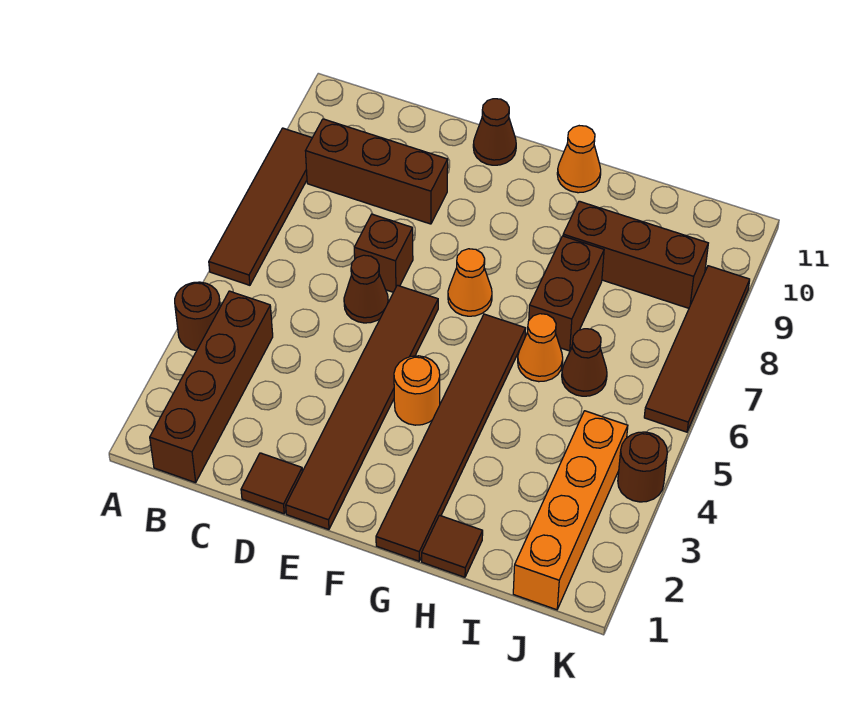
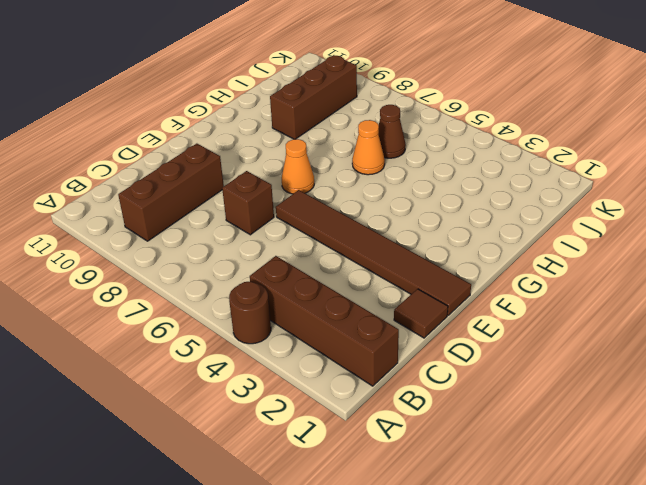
none -> brown tile A6:A9 level 1
none -> brown cone D6 level 1
none -> brown cone E11 level 1

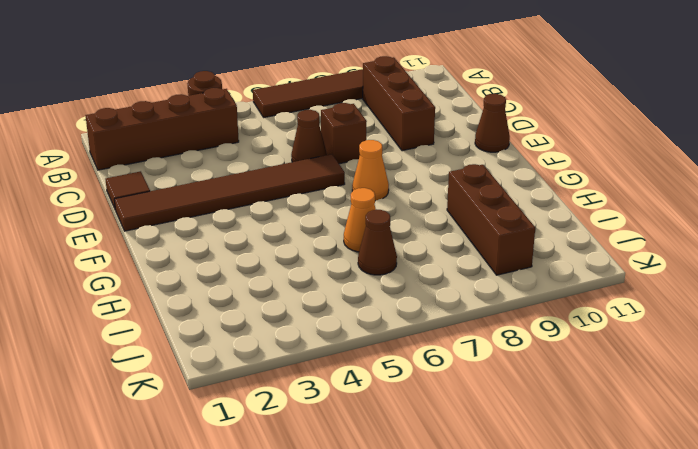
none -> orange round brick F4 level 1
none -> brown tile G1:G6 level 1
none -> orange cone G11 level 1

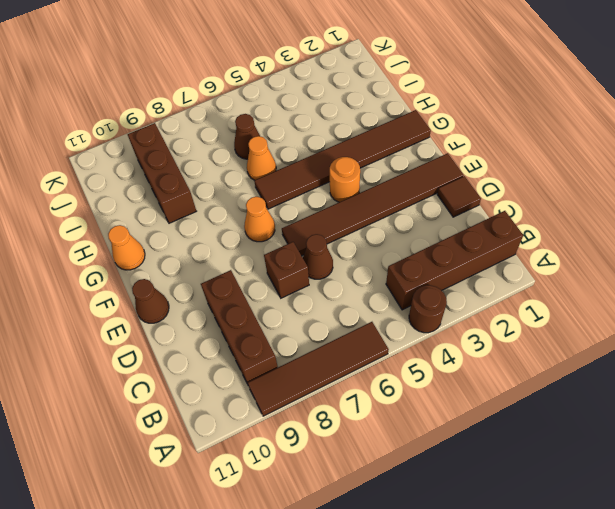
none -> brown tile H1 level 1
none -> brown brick H7:H8 level 1
none -> orange brick J1:J4 level 1

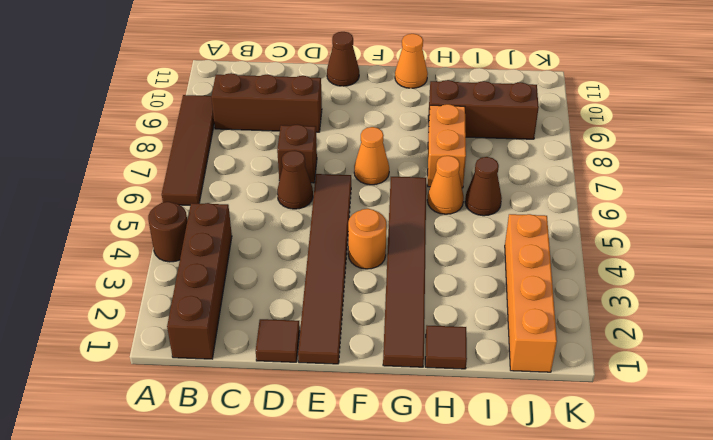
orange brick H7:H8 level 1 -> brown brick H7:H8 level 1
none -> brown round brick K4 level 1
none -> brown tile K6:K9 level 1

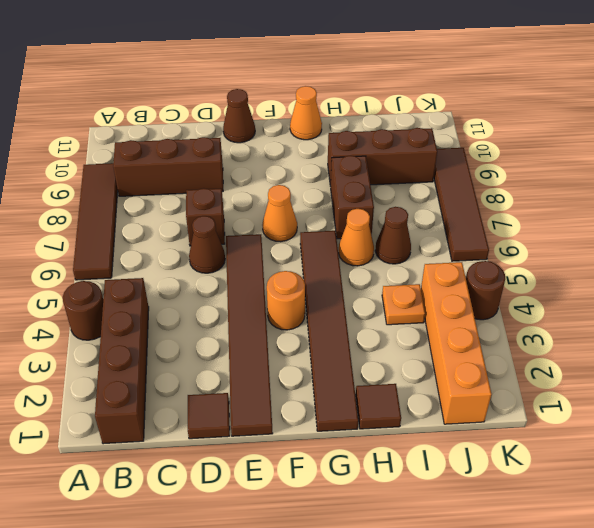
orange plate I4 level 1 -> none

